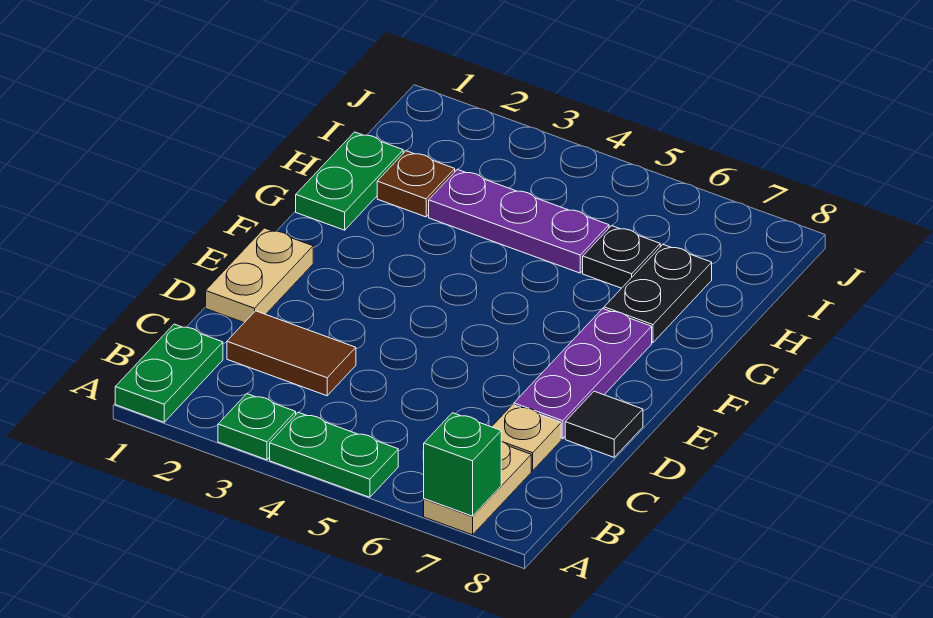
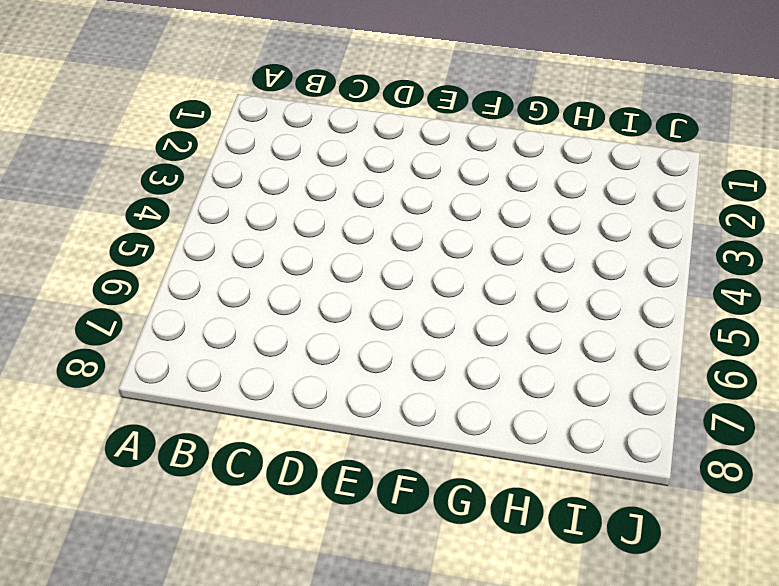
none -> green plate A1:B1 level 1
none -> green plate A3 level 1
none -> green plate A4:A5 level 1

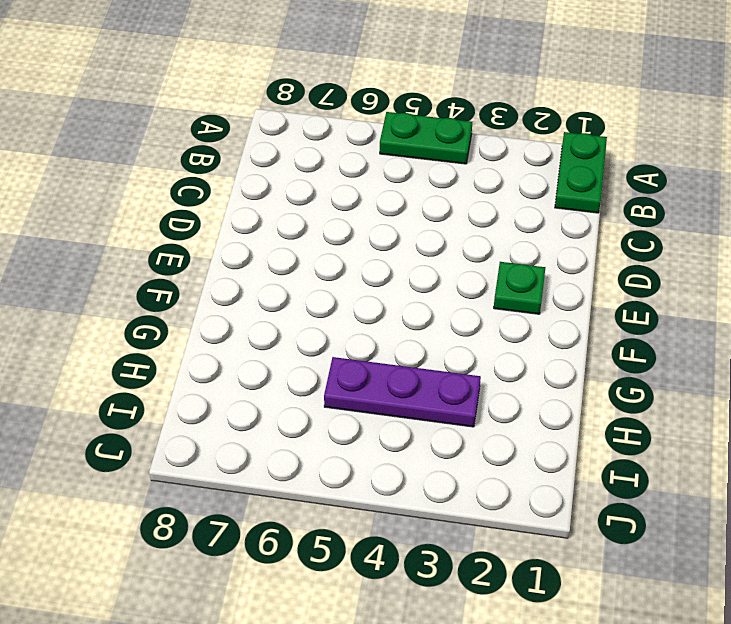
green plate E2 level 1 -> green plate A3 level 1
none -> tan plate A7:B7 level 1
none -> brown tile C2:C3 level 1
none -> tan plate C7 level 1

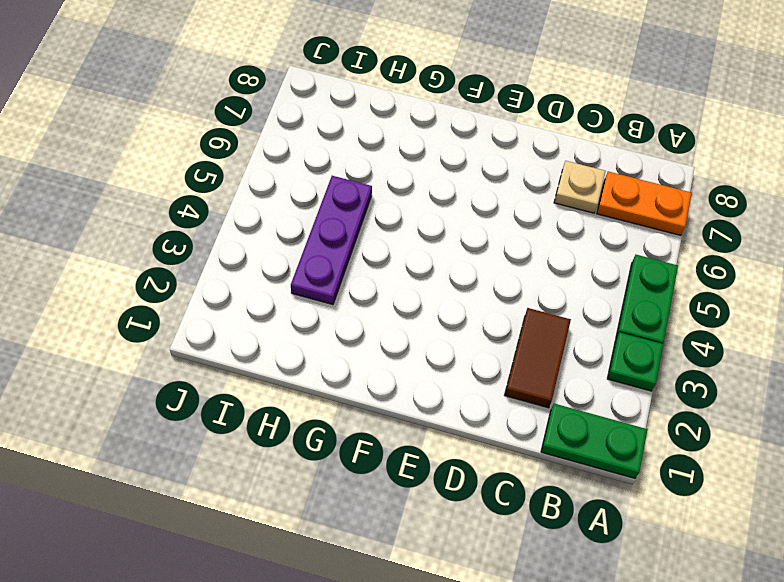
orange plate A7:B7 level 1 -> tan plate A7:B7 level 1
none -> tan plate D1:E1 level 1
none -> purple plate D7:F7 level 1
none -> black tile D8 level 1

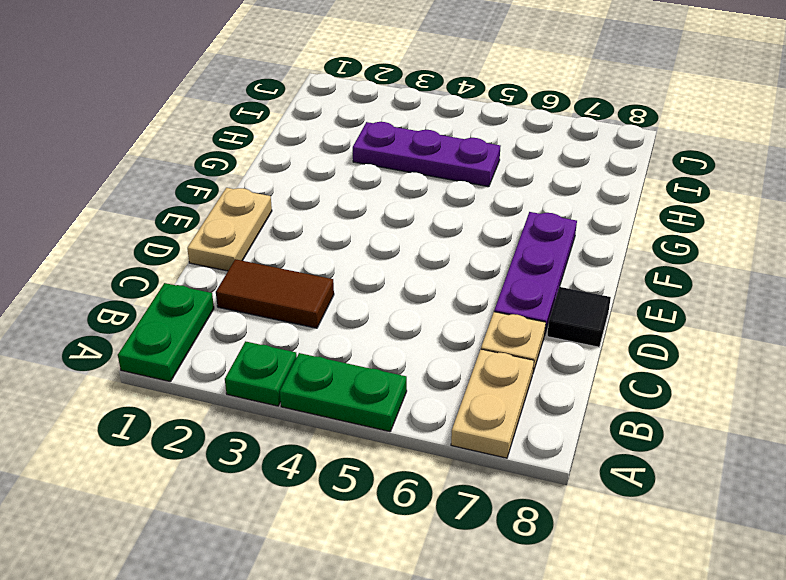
none -> green plate G1:H1 level 1
none -> black plate G7:H7 level 1
none -> brown plate H2 level 1

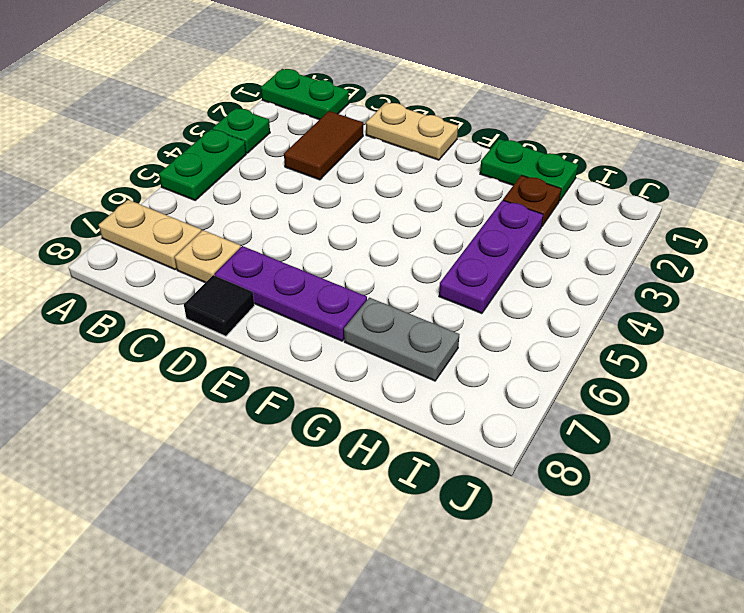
grey plate G7:H7 level 1 -> black plate G7:H7 level 1
none -> black plate H6 level 1
none -> green brick A7 level 2

